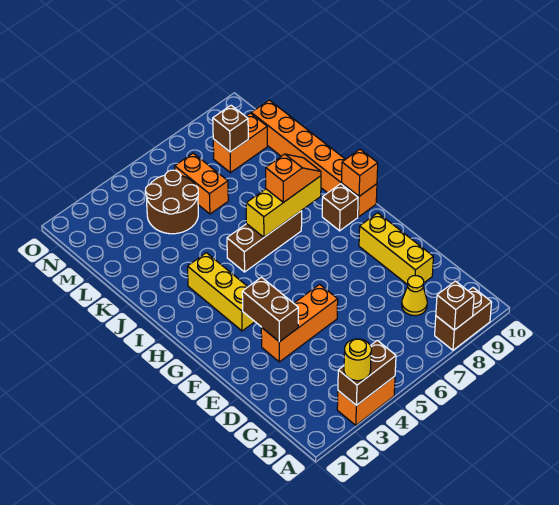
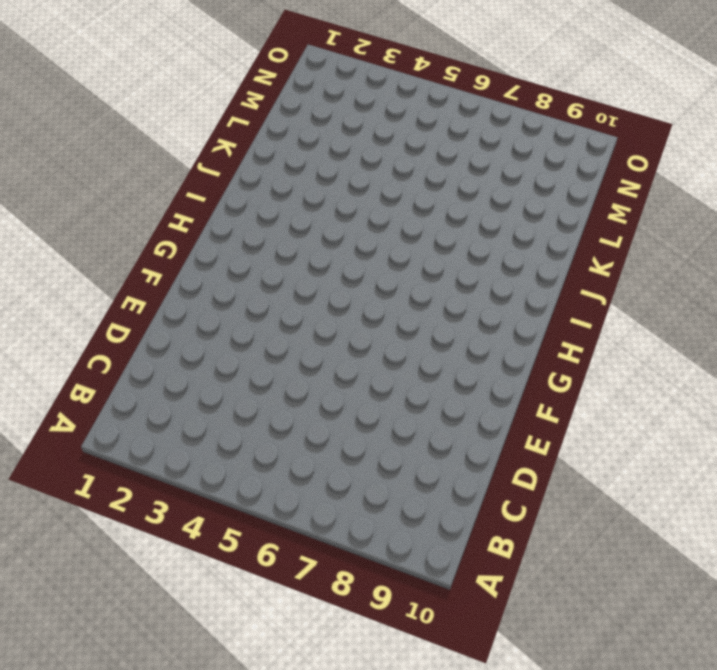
none -> orange brick A3:A4 level 1
none -> brown brick A8:A9 level 1
none -> yellow cone C8 level 1

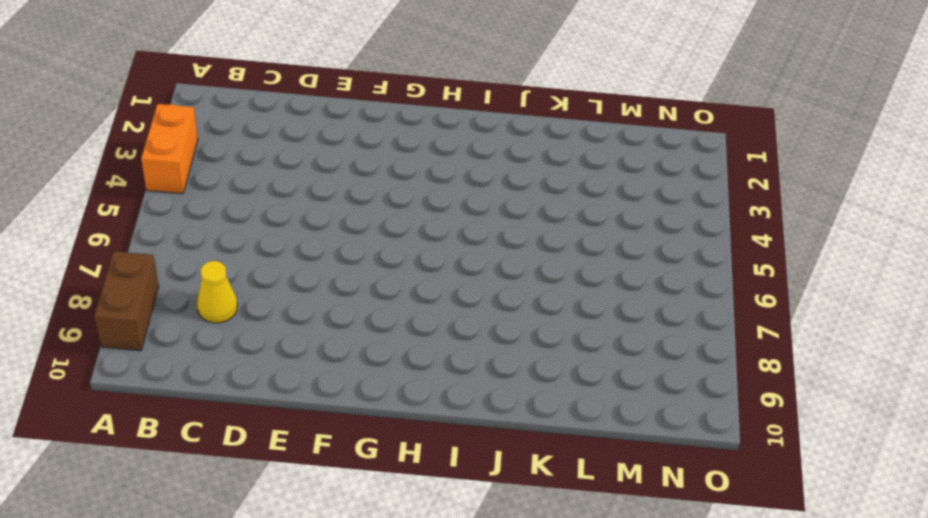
none -> yellow brick D9:F9 level 1
none -> orange brick E3:E5 level 1
none -> yellow brick G3:I3 level 1

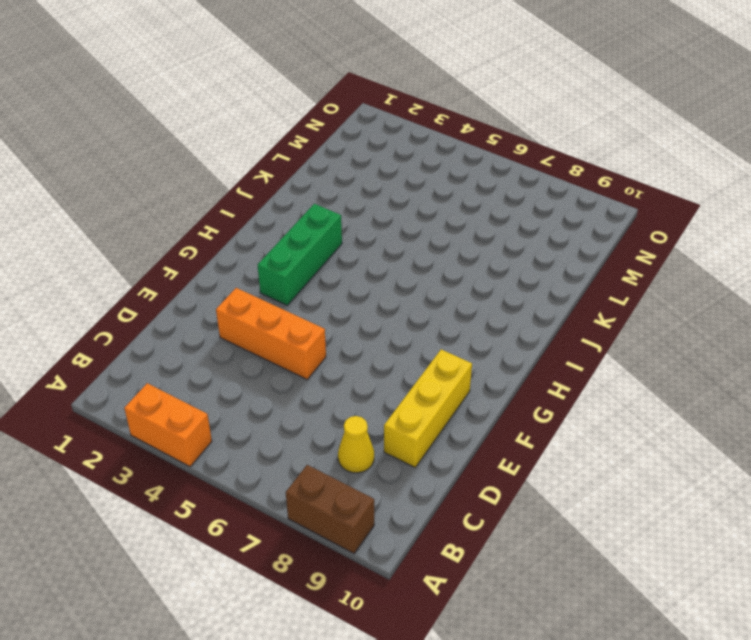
green brick G3:I3 level 1 -> yellow brick G3:I3 level 1
none -> brown brick H9 level 1
none -> orange brick H10:M10 level 1
none -> brown brick I5:I7 level 1

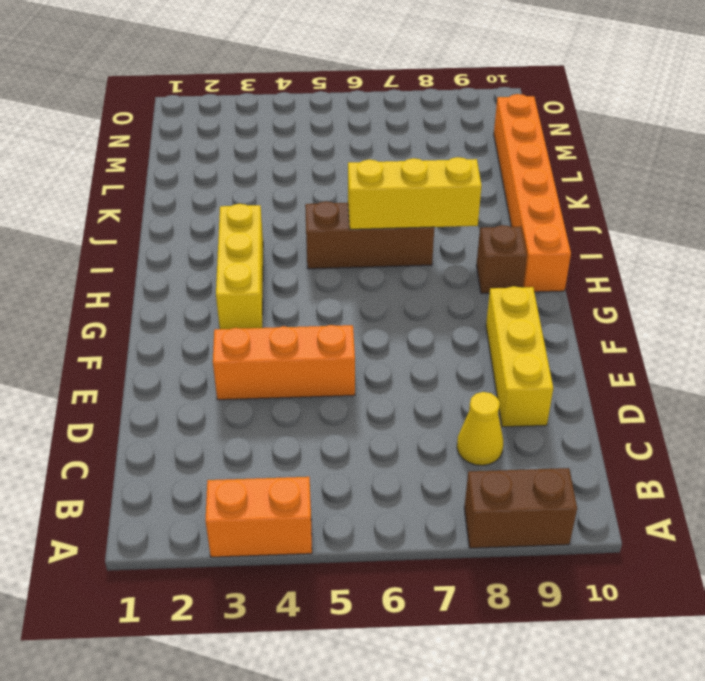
none -> brown round brick L4:M5 level 1
none -> orange brick L6:M6 level 1
none -> orange brick M8:M9 level 1

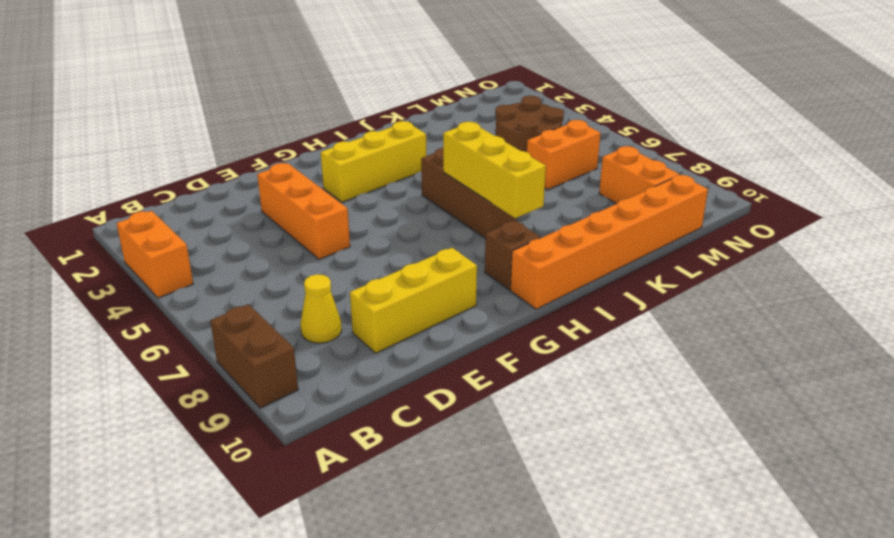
none -> brown brick A3:A4 level 2
none -> brown brick A8 level 2
none -> brown brick E3:F3 level 2

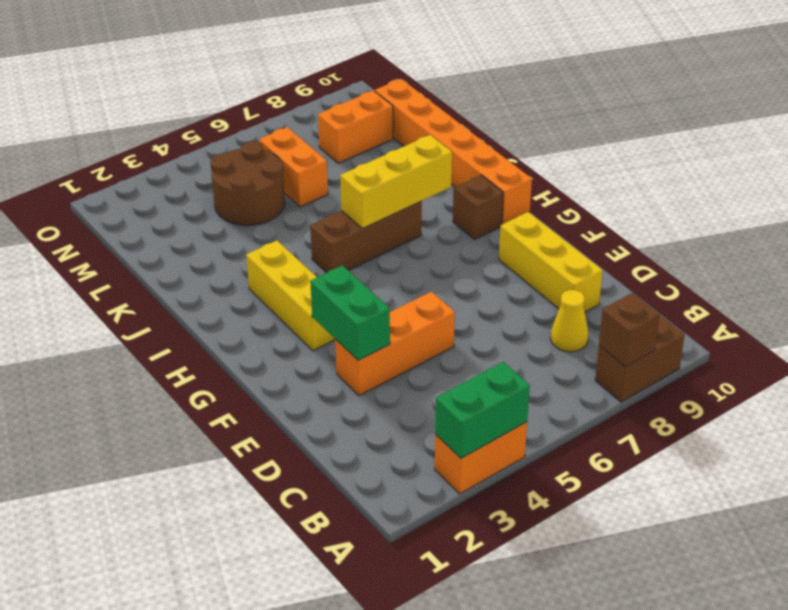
green brick A3:A4 level 2 -> brown brick A3:A4 level 2
green brick E3:F3 level 2 -> brown brick E3:F3 level 2
none -> orange brick H10 level 2
none -> brown brick M8 level 2
none -> yellow round brick A3 level 3

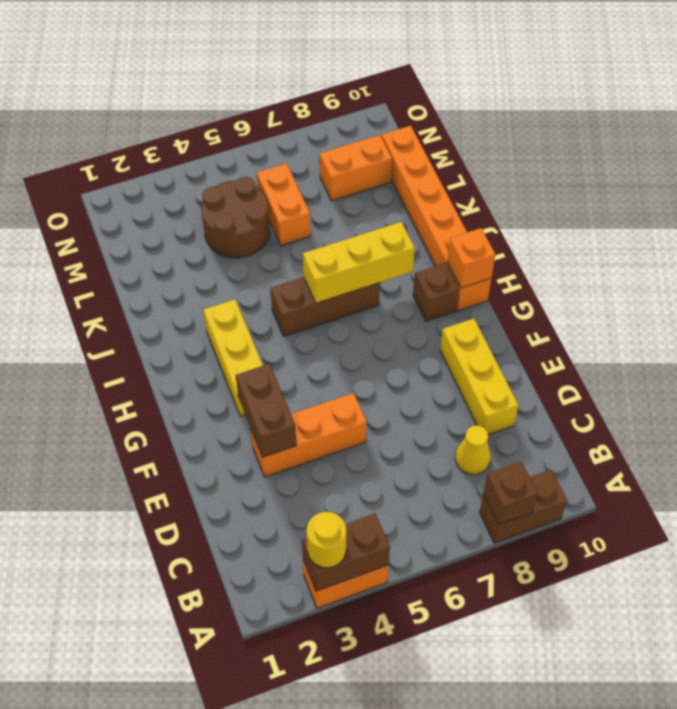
none -> brown brick M8 level 2
none -> orange slope I7:I8 level 3 top 7

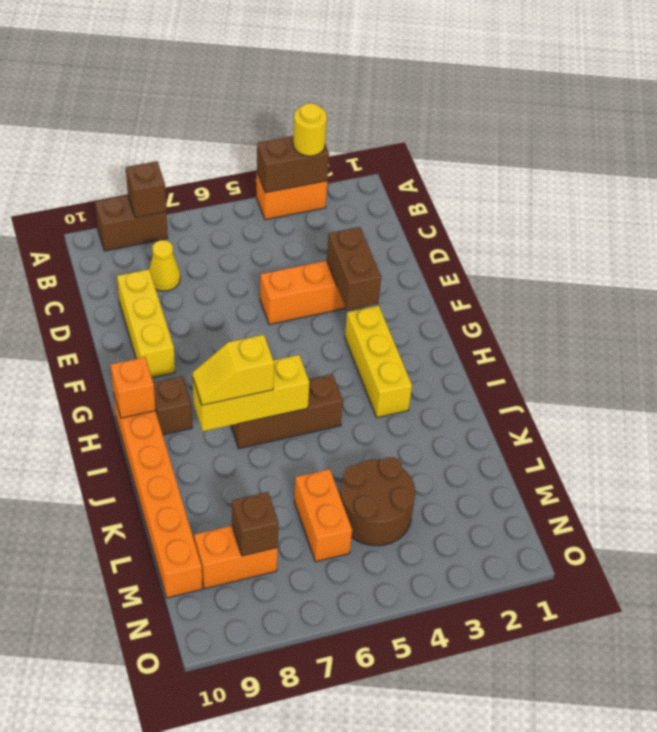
yellow slope I7:I8 level 3 top 7 -> orange slope I7:I8 level 3 top 7

